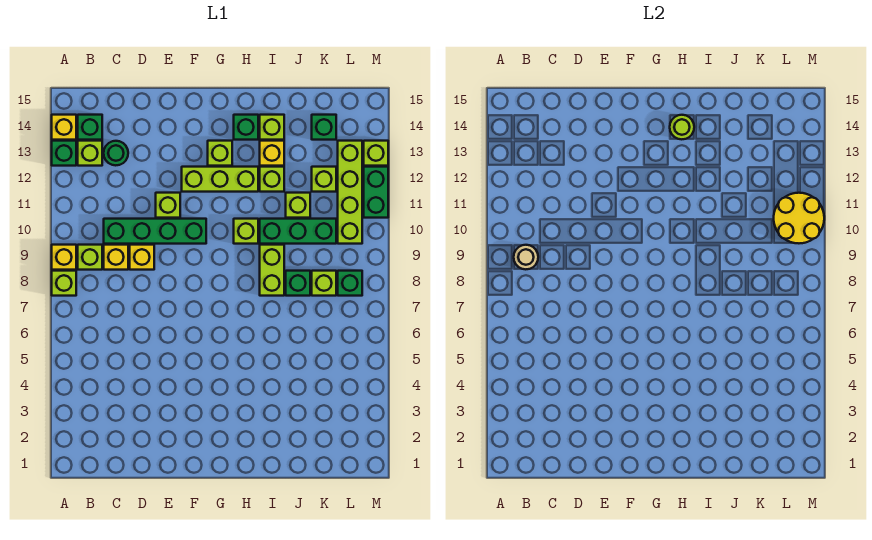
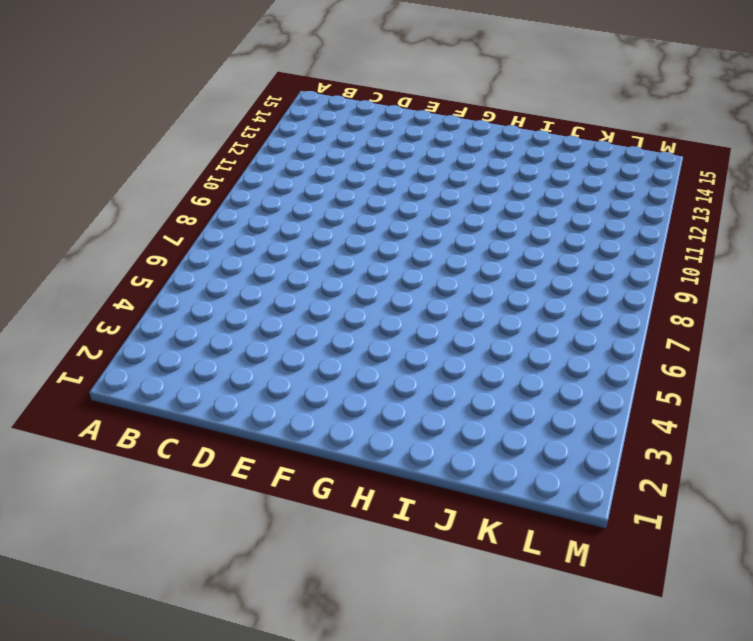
none -> lime brick A8 level 1
none -> yellow brick A9 level 1
none -> green brick A13 level 1
none -> yellow brick A14 level 1

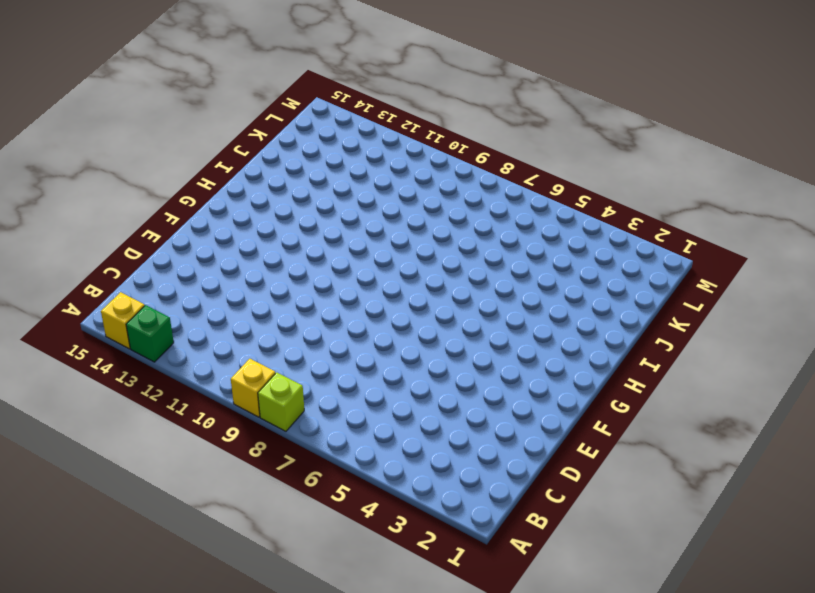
none -> lime brick B9 level 1
none -> lime brick B13 level 1
none -> green brick B14 level 1
none -> yellow brick C9 level 1

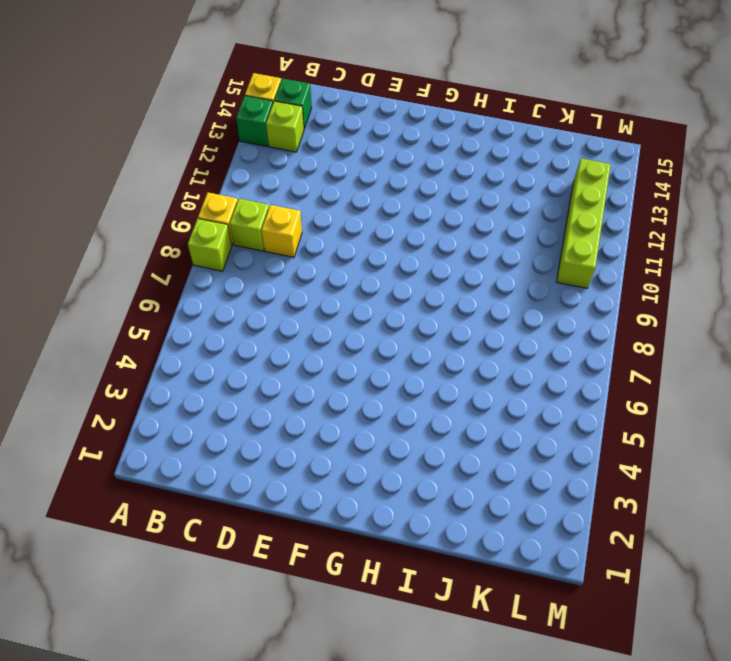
none -> green brick C10:F10 level 1
none -> green round brick C13 level 1
none -> yellow brick D9 level 1
none -> lime brick E11 level 1

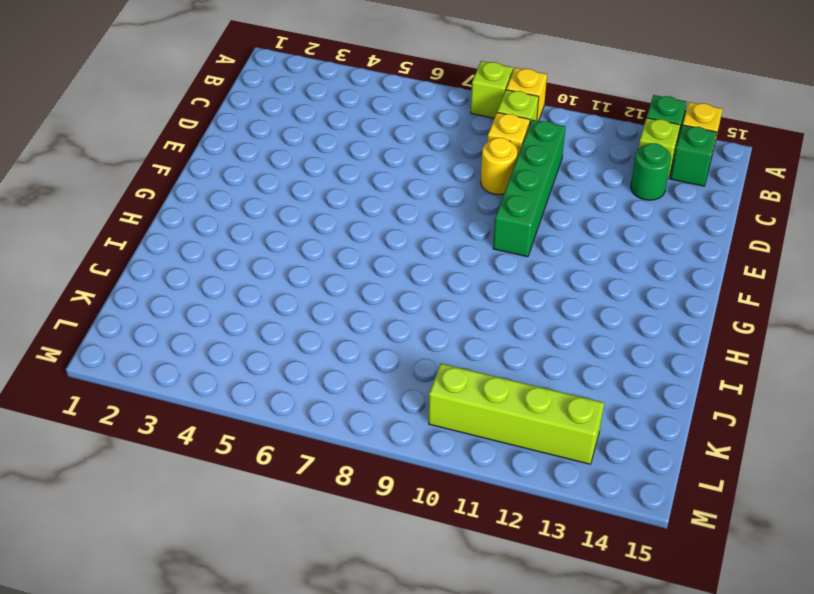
yellow round brick D9 level 1 -> yellow brick D9 level 1
none -> lime brick E11 level 1
none -> lime brick F12:H12 level 1
none -> lime brick G13 level 1
none -> lime brick H10 level 1

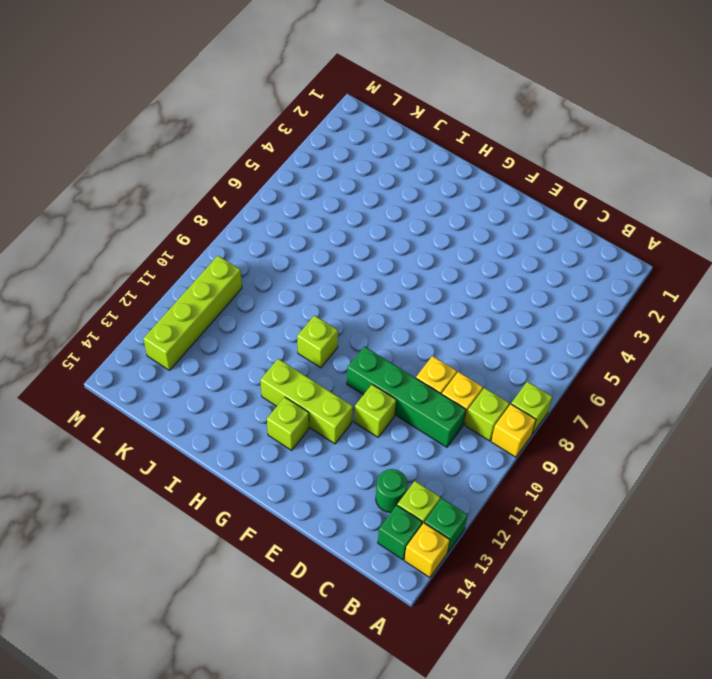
none -> green brick H14 level 1
none -> lime brick I8:I9 level 1
none -> green brick I10:K10 level 1
none -> lime brick I12 level 1

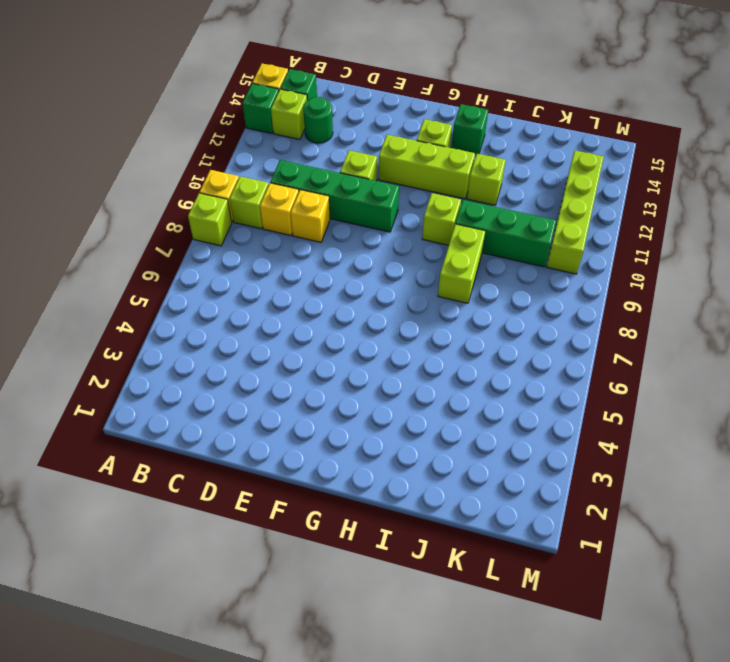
none -> yellow brick I13 level 1
none -> lime brick I14 level 1
none -> green brick J8 level 1
none -> lime brick J11 level 1

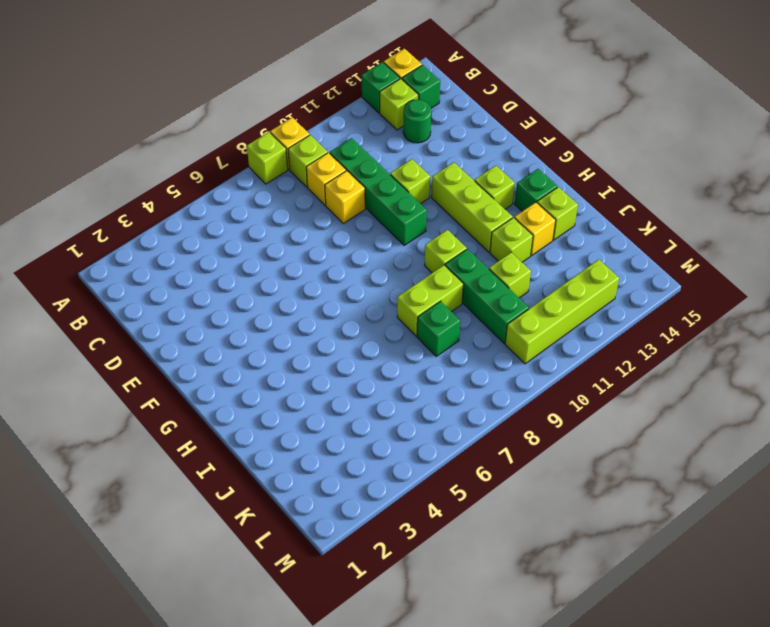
none -> lime brick K8 level 1
none -> lime brick K12 level 1
none -> green brick K14 level 1
none -> green brick L8 level 1

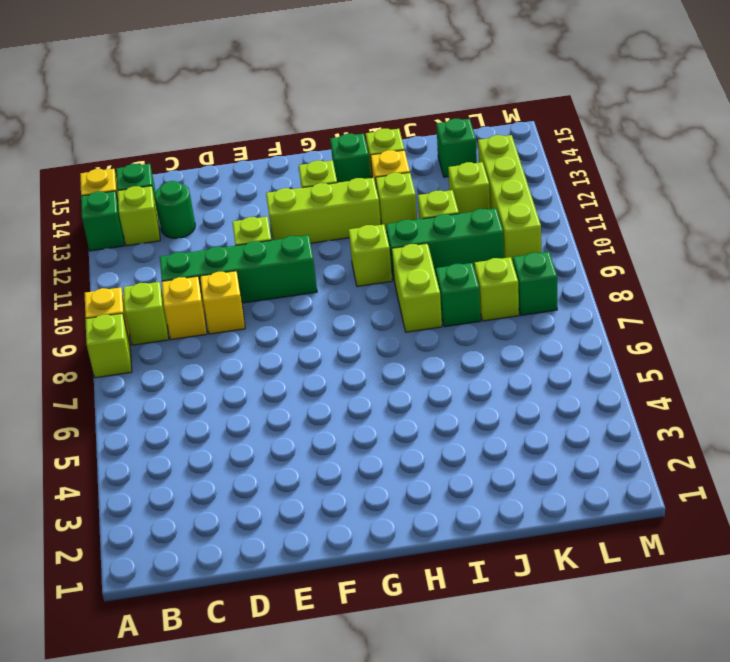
none -> green brick M11:M12 level 1
none -> lime brick M13 level 1
none -> tan round brick B9 level 2
none -> lime round brick H14 level 2

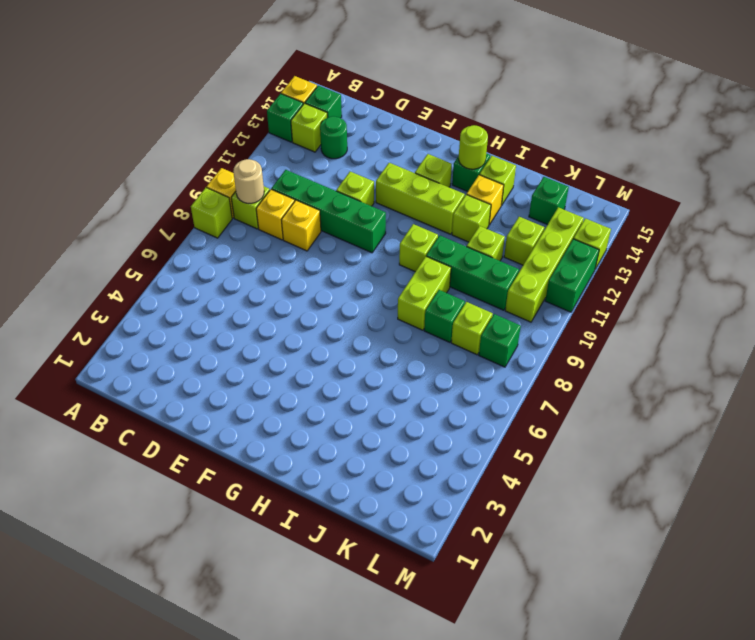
none -> yellow round brick L10:M11 level 2

